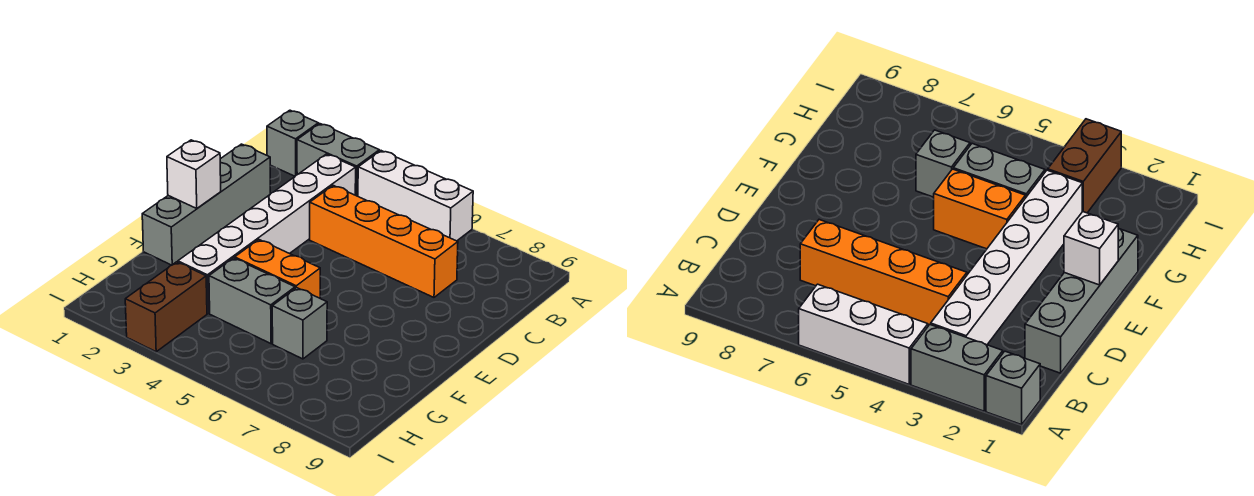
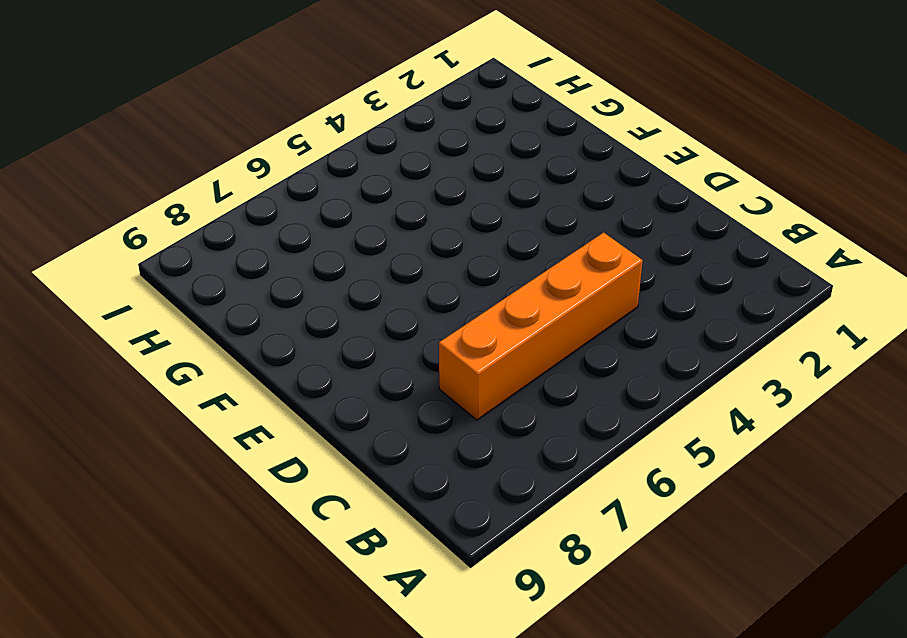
none -> grey brick A1 level 1
none -> grey brick A2:A3 level 1

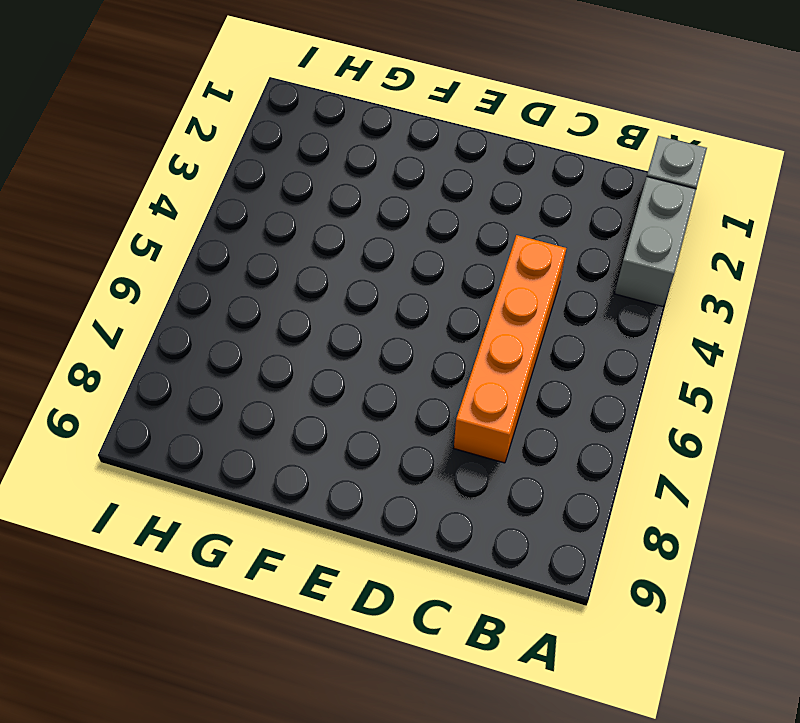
none -> white brick A4:A6 level 1
none -> white brick B3:G3 level 1

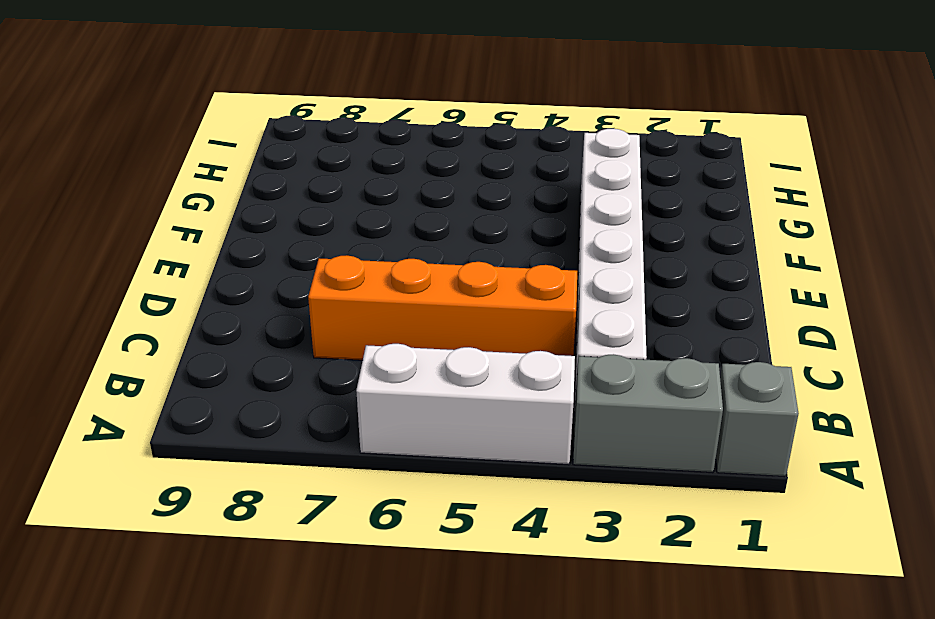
none -> grey brick C1:F1 level 1
none -> orange brick F4:F5 level 1

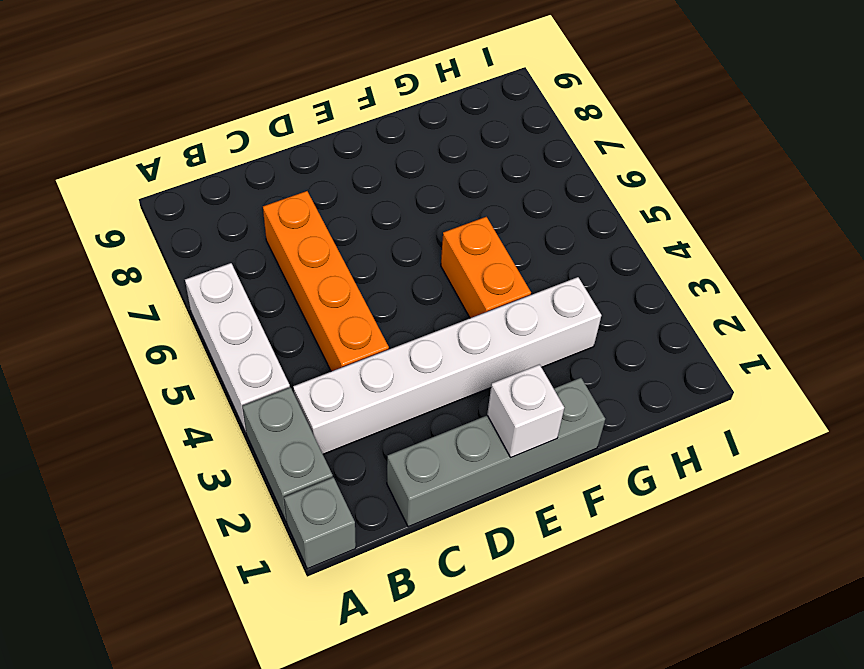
none -> grey brick G4:G5 level 1
none -> grey brick G6 level 1

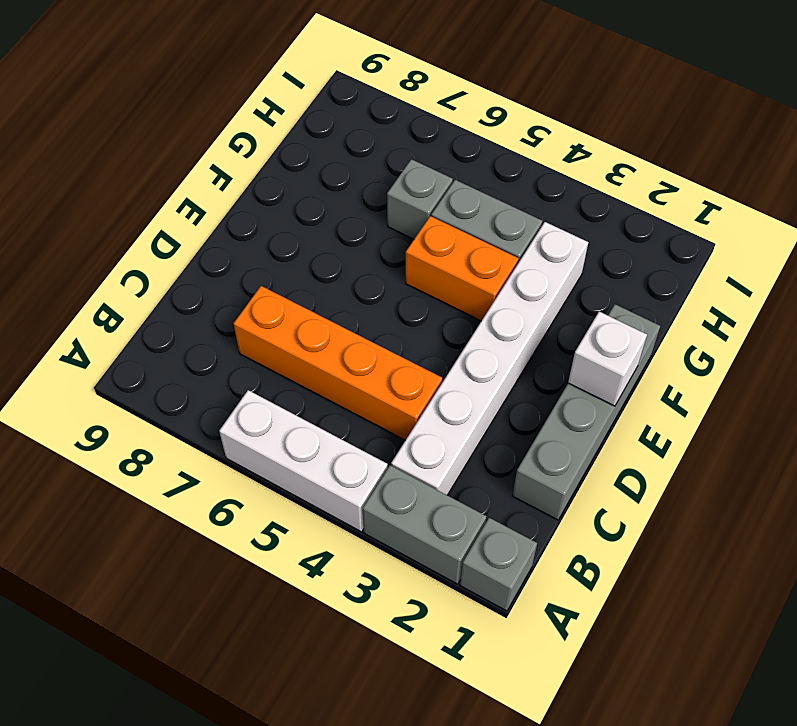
none -> brown brick H3:I3 level 1

